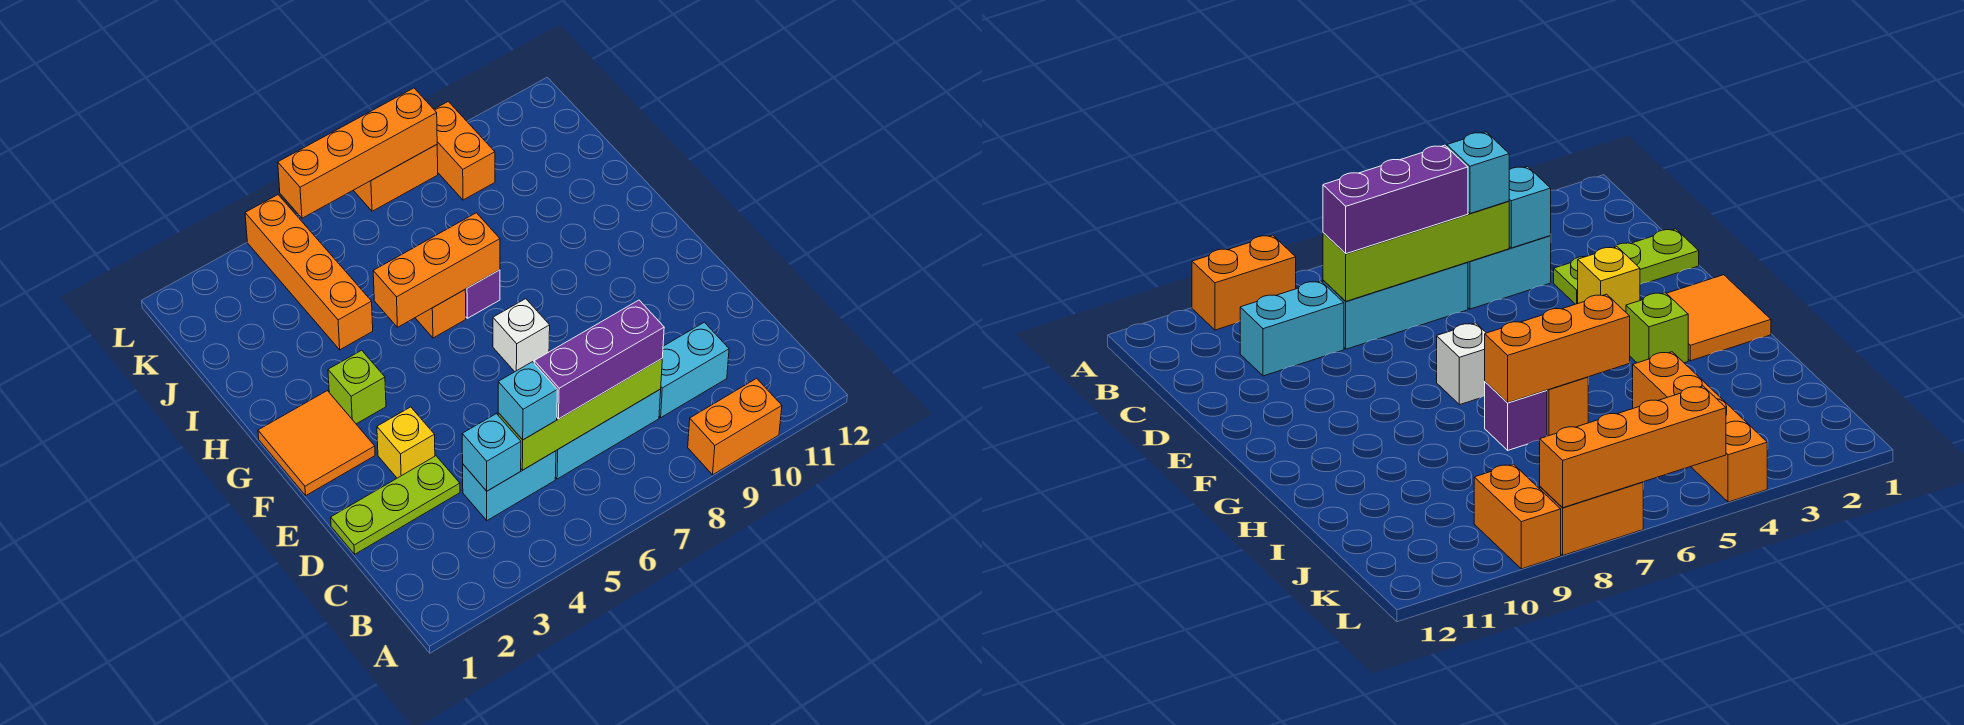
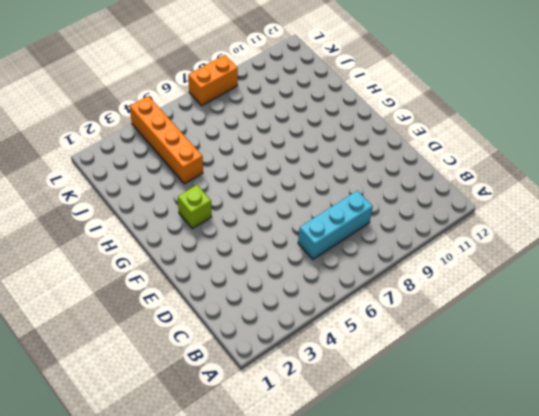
none -> orange brick A9:A10 level 1
none -> cyan brick C4:C5 level 1
none -> cyan brick C9:C10 level 1

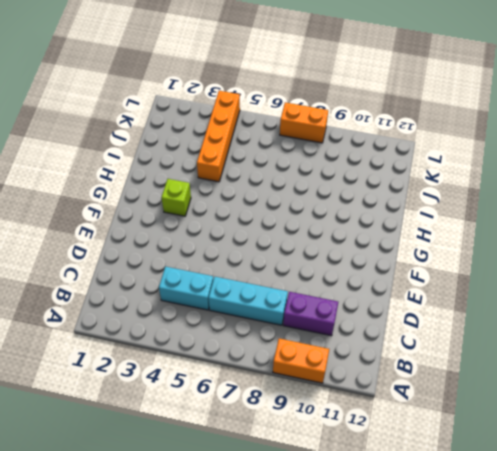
purple brick C9:C10 level 1 -> cyan brick C9:C10 level 1
none -> lime plate D1:D3 level 1
none -> yellow brick E3 level 1
none -> orange tile F1:G2 level 1

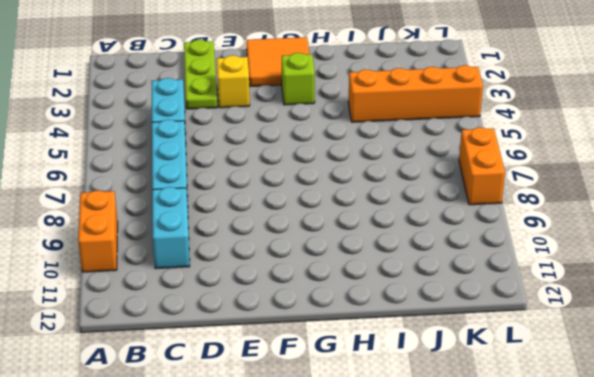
none -> white brick F7 level 1
none -> orange brick H6 level 1
none -> purple brick H7 level 1

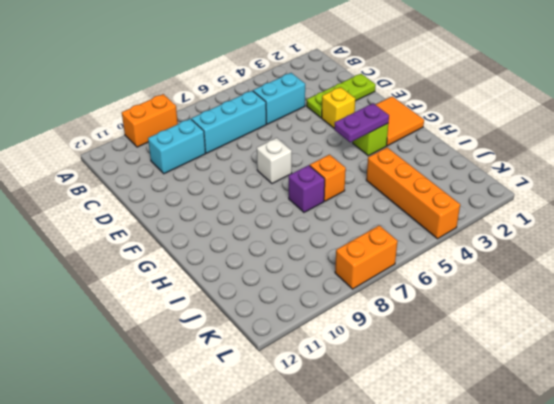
purple plate G3:G4 level 2 -> none
none -> orange brick K9:L9 level 1
none -> cyan brick C4 level 2
none -> lime brick C5:C8 level 2

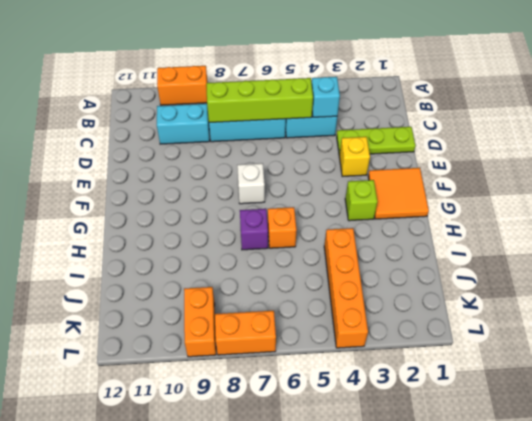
none -> orange brick H5:H7 level 2
none -> orange brick L5:L8 level 2
none -> cyan brick C5 level 3

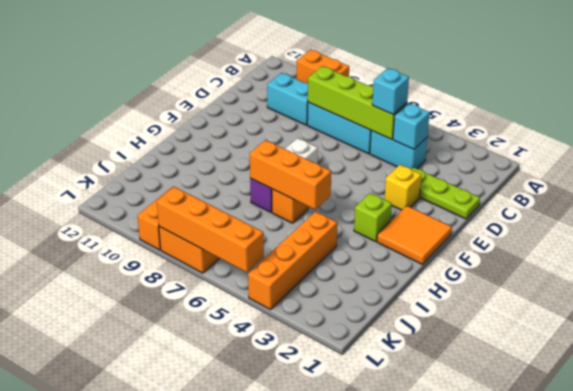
none -> purple brick C6:C8 level 3

